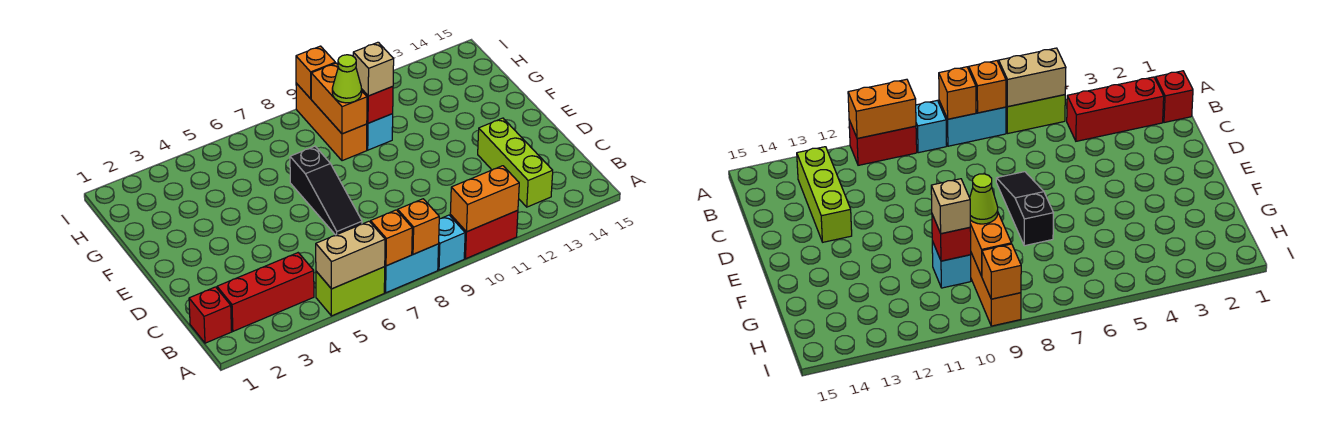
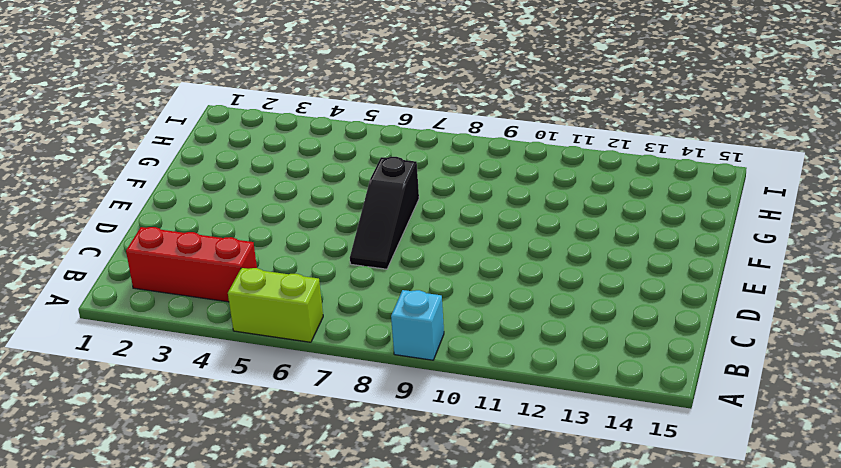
none -> cyan brick A7:A8 level 1
none -> red brick A10:A11 level 1
none -> red brick B1 level 1

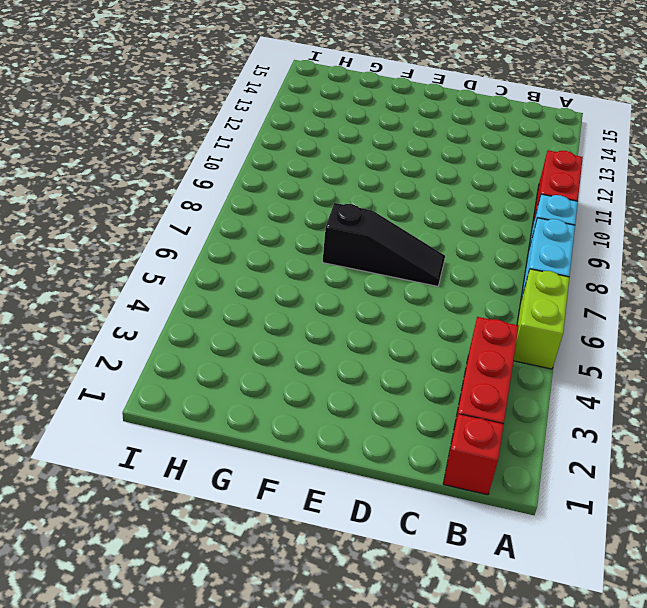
none -> lime brick B13:D13 level 1
none -> orange brick G9:I9 level 1
none -> cyan brick G10 level 1

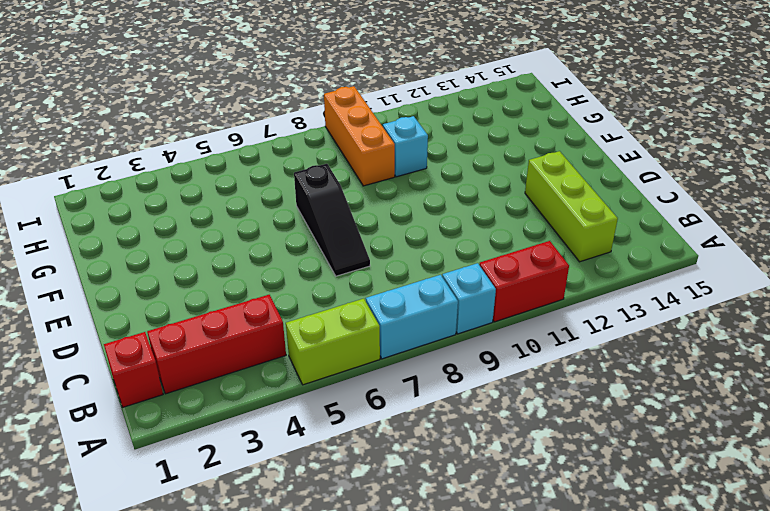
none -> tan brick A5:A6 level 2
none -> orange brick A7 level 2
none -> orange brick A8 level 2

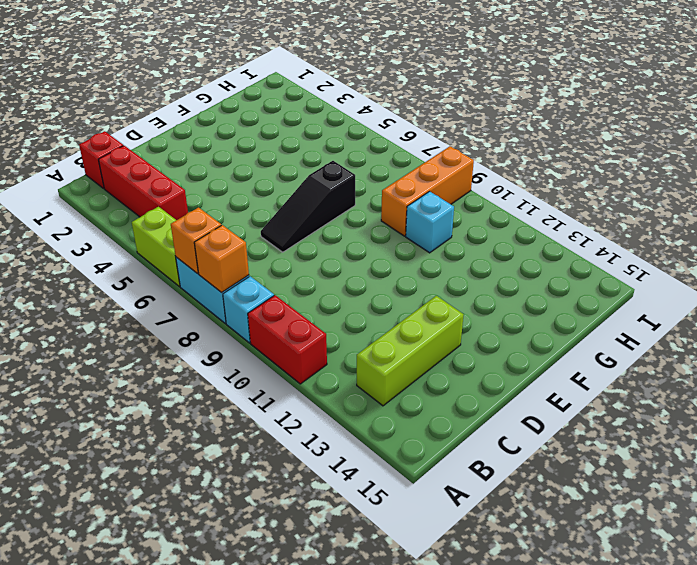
none -> tan brick A5:A6 level 2
none -> orange brick A10:A11 level 2
none -> orange brick G9:H9 level 2

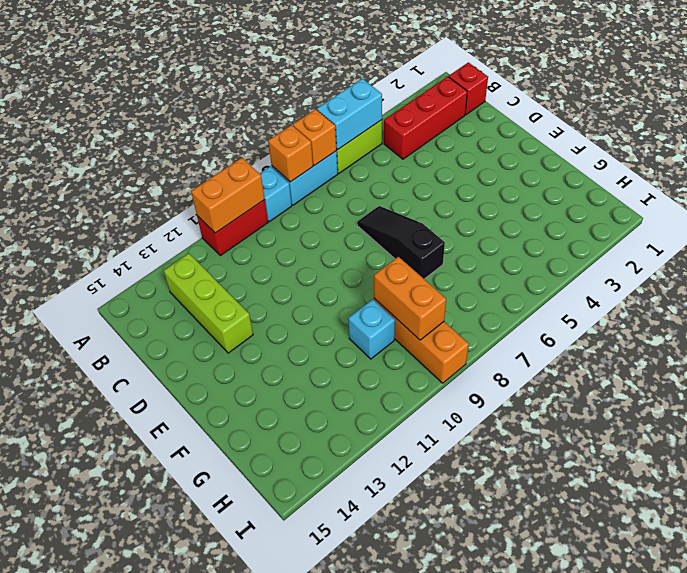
cyan brick A5:A6 level 2 -> tan brick A5:A6 level 2
none -> red brick G10 level 2
none -> orange brick I9 level 2
none -> lime cone G9 level 3

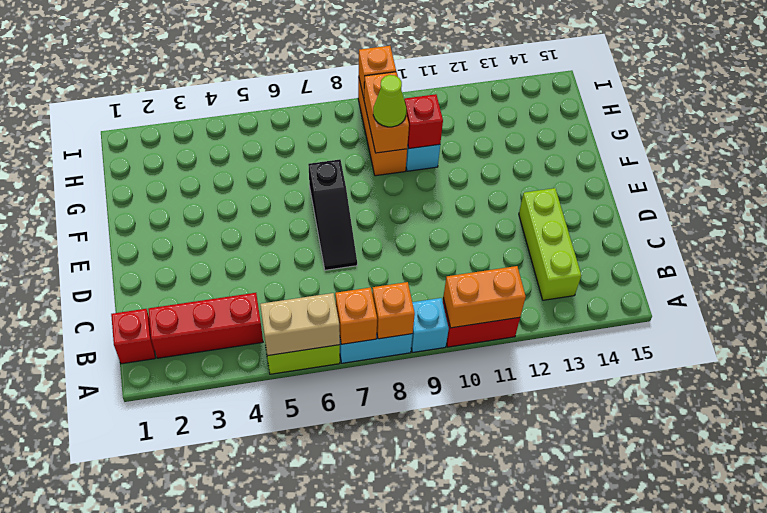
none -> tan brick G10 level 3

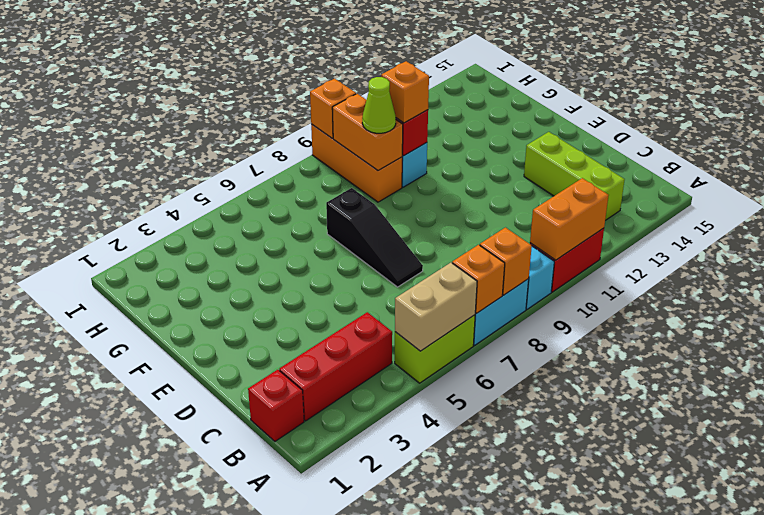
orange brick G10 level 3 -> tan brick G10 level 3

